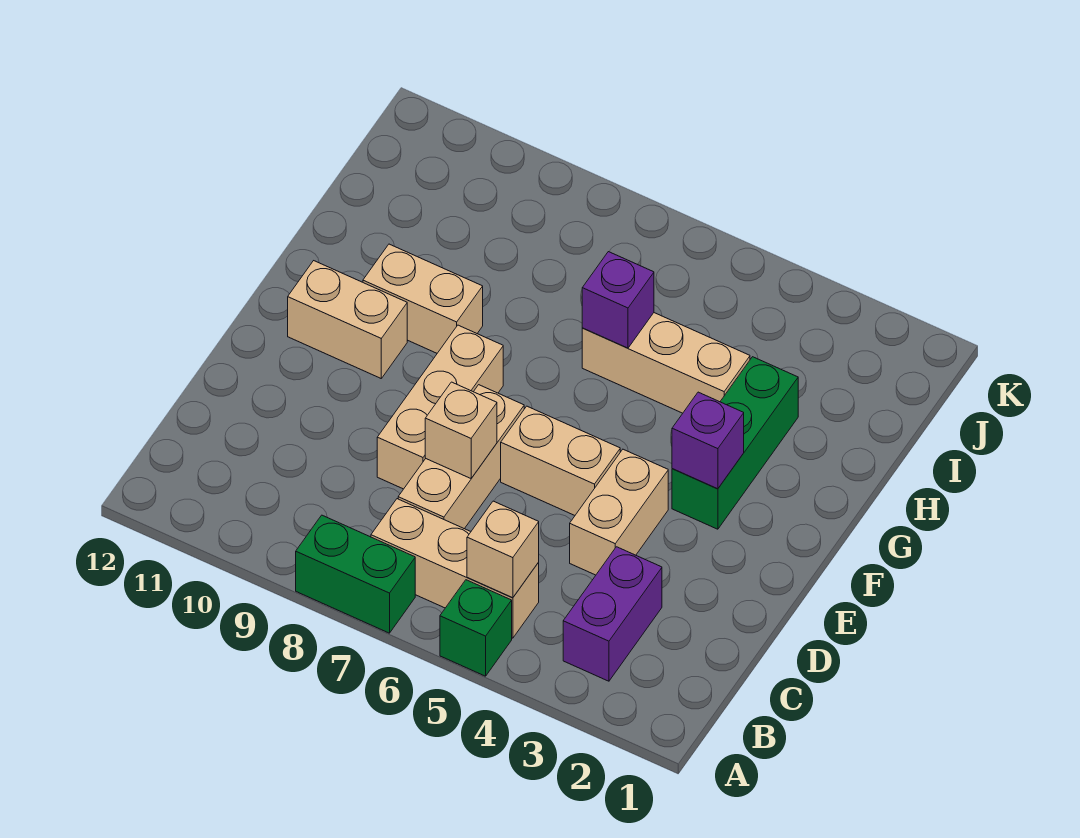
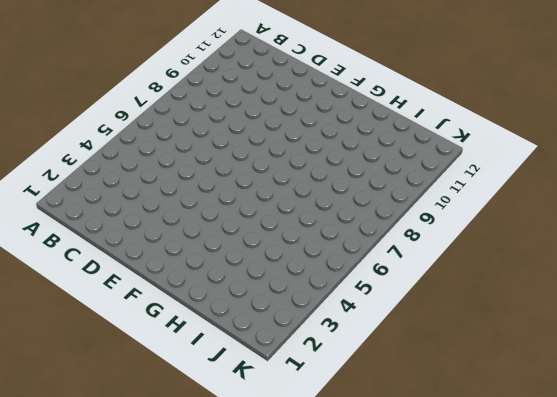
none -> green brick A5 level 1
none -> green brick A7:A8 level 1
none -> purple brick B3:C3 level 1

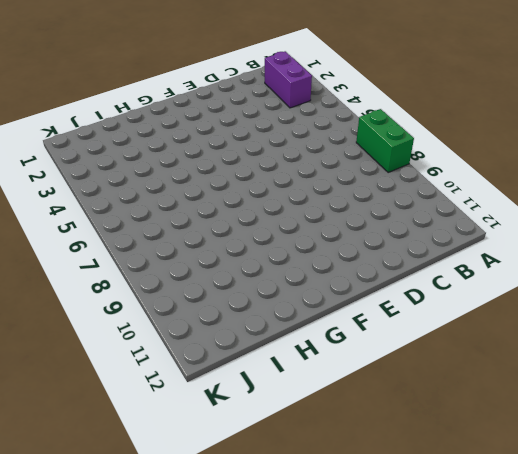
purple brick B2:B3 level 1 -> purple brick B3:C3 level 1
none -> green brick A5 level 1
none -> tan brick B5:B7 level 1
none -> tan brick C7:E7 level 1

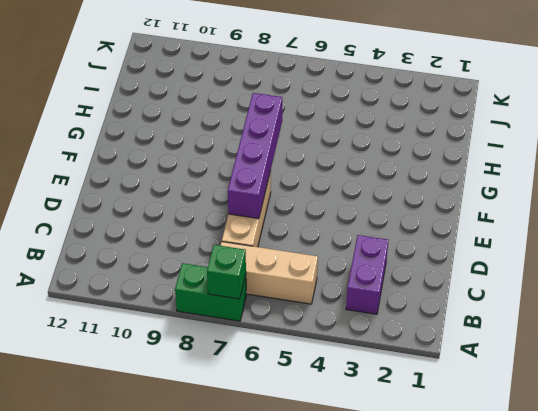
green brick A7 level 2 -> green brick A5 level 1
purple brick D7:G7 level 2 -> tan brick D7 level 2
none -> tan brick D4:E4 level 1
none -> tan brick D8:F8 level 1
none -> tan brick E5:E6 level 1

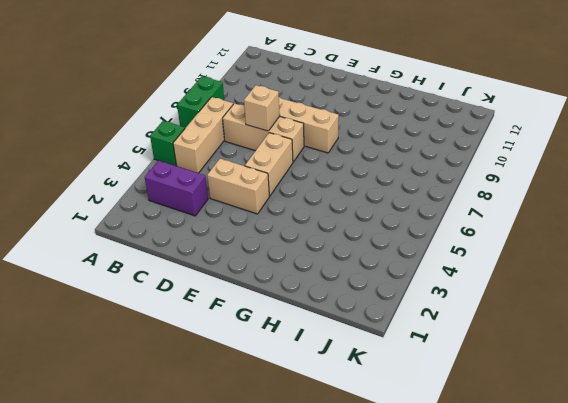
none -> green brick F3:H3 level 1
none -> tan brick F10:F11 level 1
none -> tan brick G9:G10 level 1

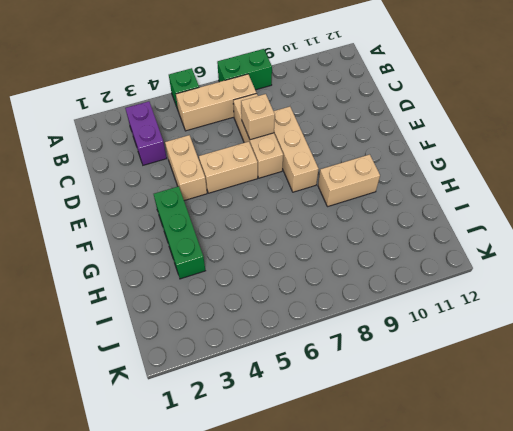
none -> tan brick F10:F11 level 1
none -> tan brick H4:H6 level 1
none -> tan brick B5 level 2

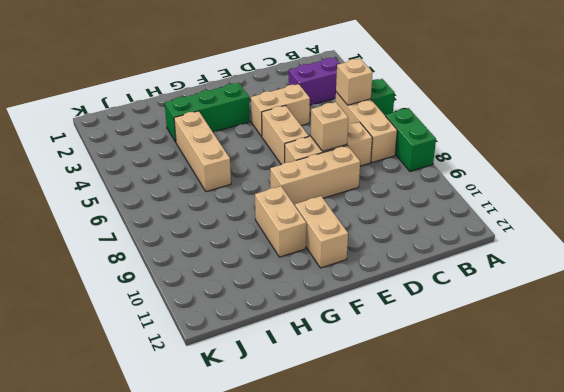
none -> purple brick F3 level 2
none -> purple brick H6 level 2

